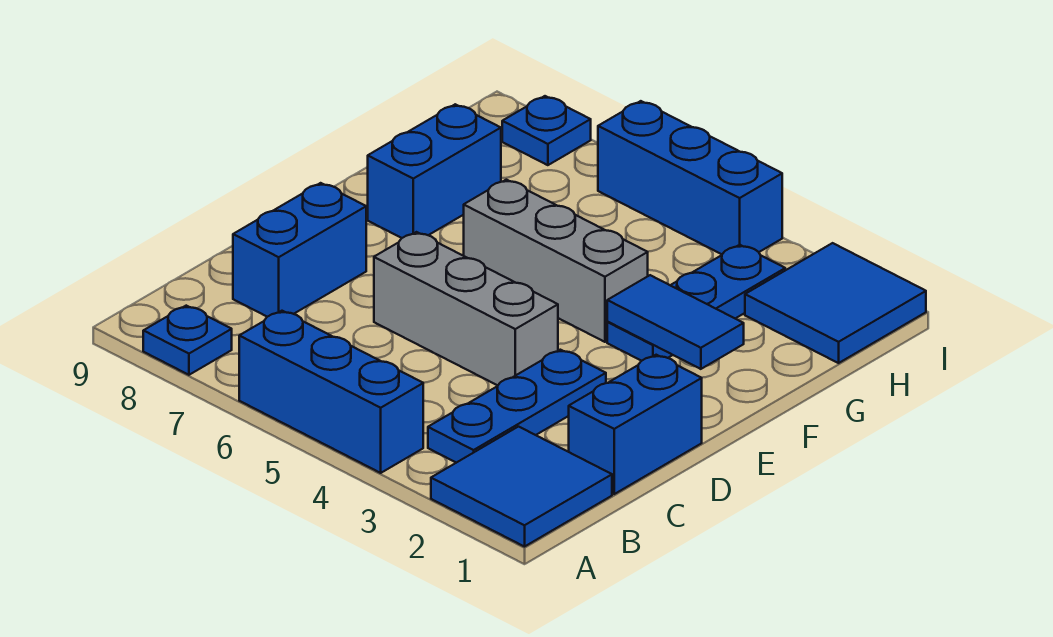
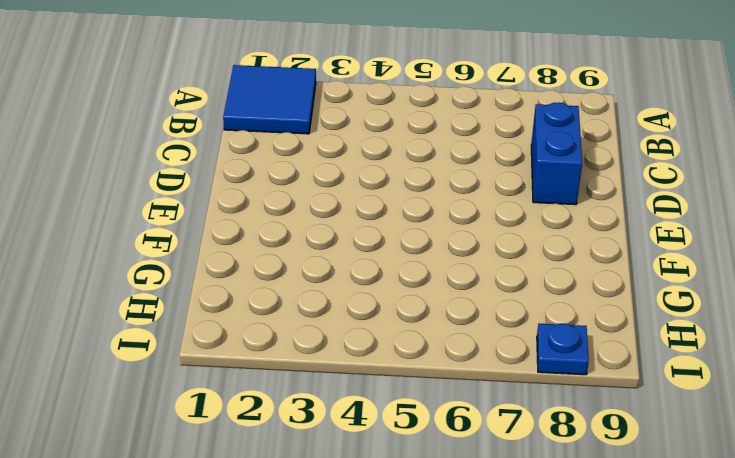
none -> blue brick A4:A6 level 1
none -> blue plate A8 level 1
none -> blue plate B3:D3 level 1

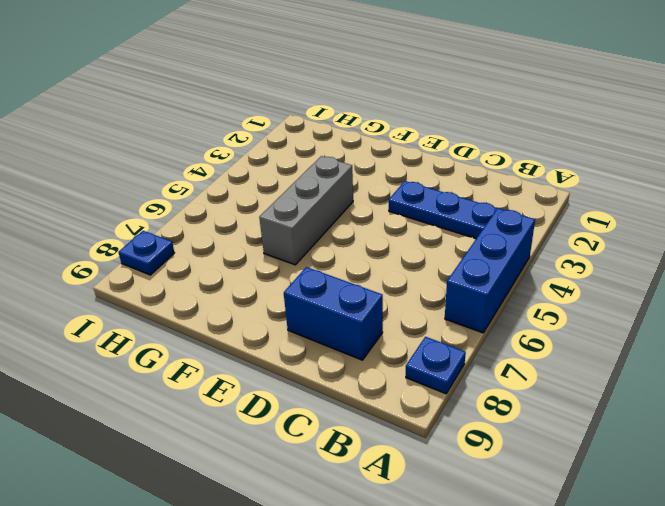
none -> blue tile A1:B2 level 1
none -> blue brick C1:D1 level 1
none -> grey brick D4:D6 level 1

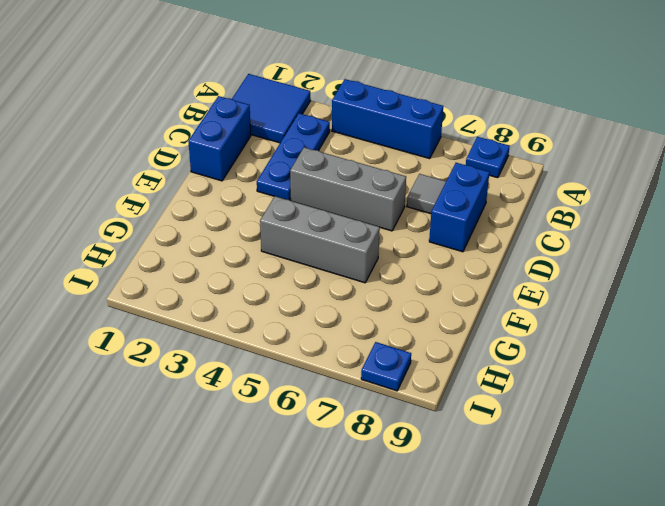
grey tile C7 level 1 -> none
none -> blue plate F3:H3 level 1
none -> blue brick F8:G8 level 1
none -> blue tile H1:I2 level 1

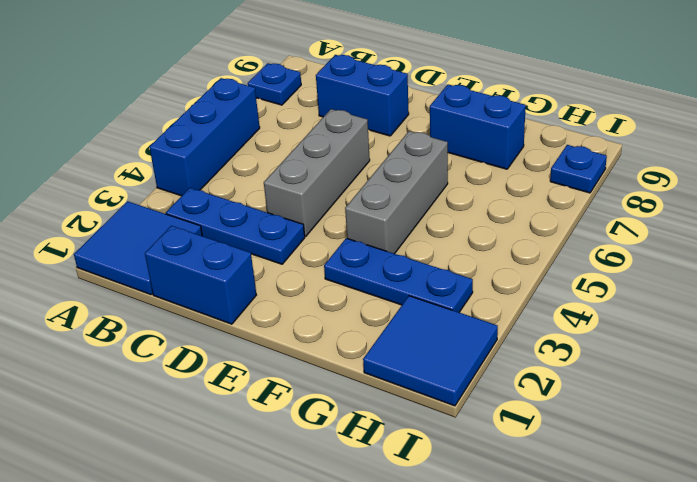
none -> blue brick I4:I6 level 1
none -> blue tile F2:F3 level 2

